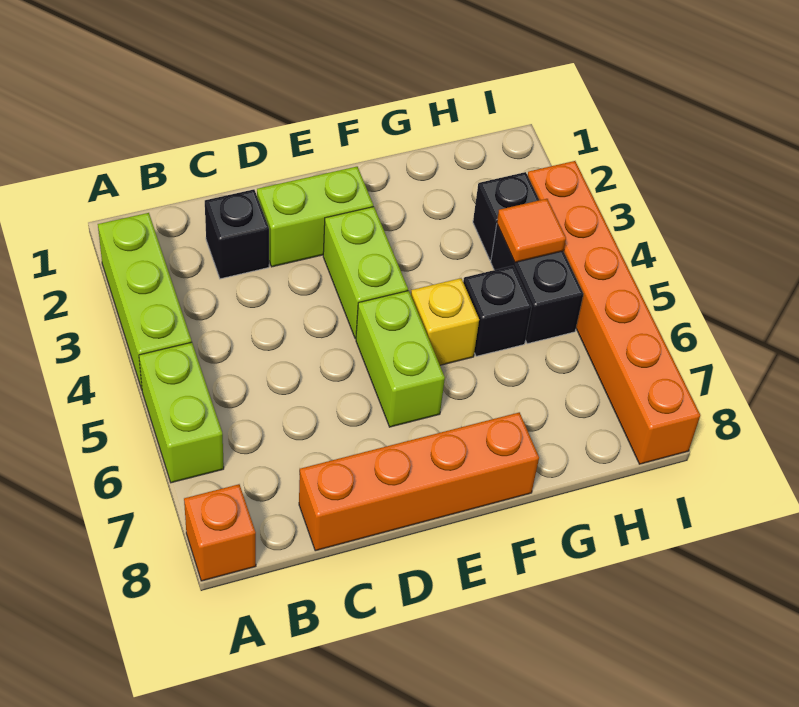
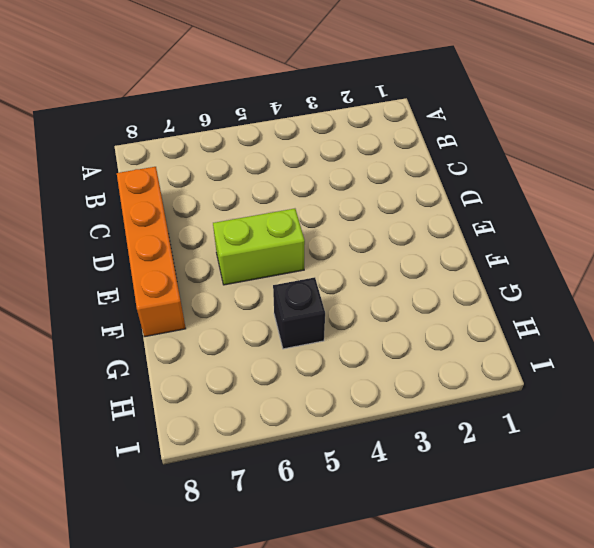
none -> lime brick A2:A4 level 1
none -> lime brick A5:A6 level 1
none -> orange brick A8 level 1

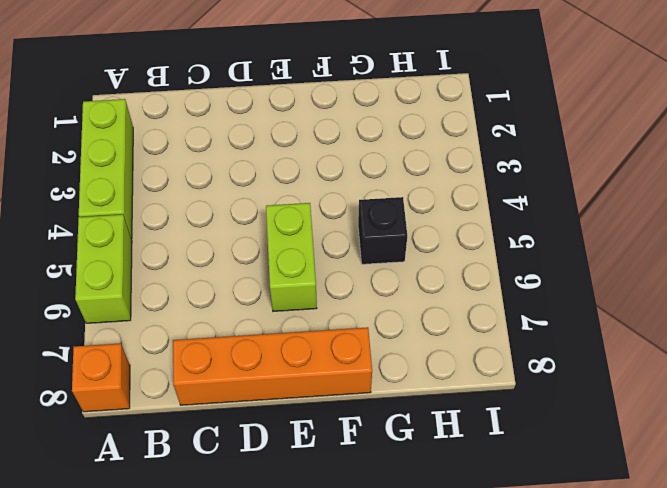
none -> black brick C2 level 1
none -> lime brick D2:E2 level 1
none -> lime brick E3:E4 level 1

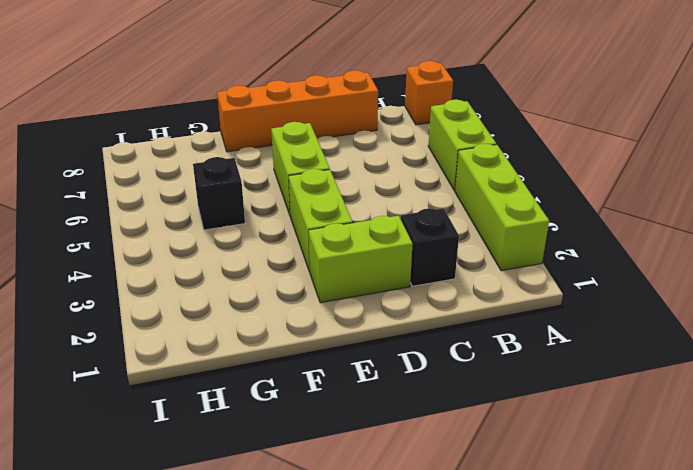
none -> yellow brick F5 level 1
none -> black brick H3 level 1
none -> black brick H4:H5 level 1

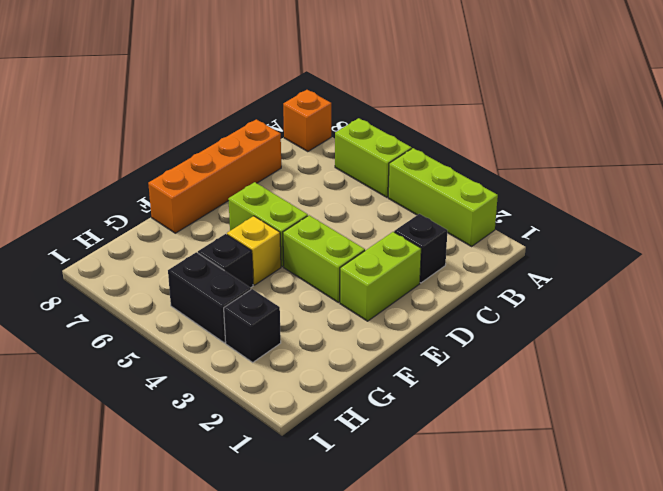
none -> orange brick I3:I8 level 1
none -> orange tile H4 level 2

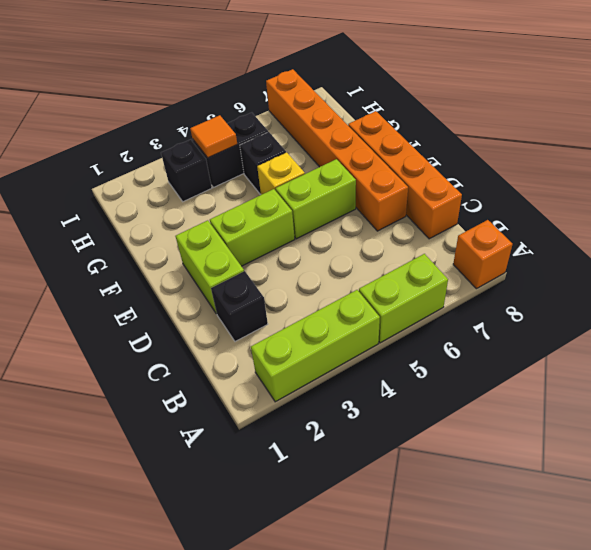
orange brick D7:I7 level 1 -> orange brick I3:I8 level 1

